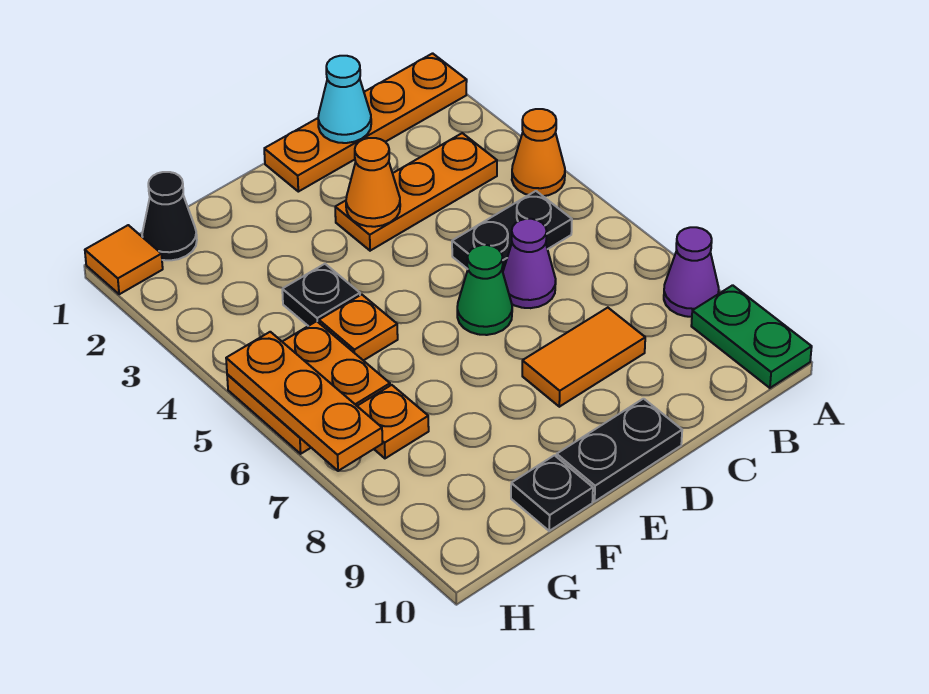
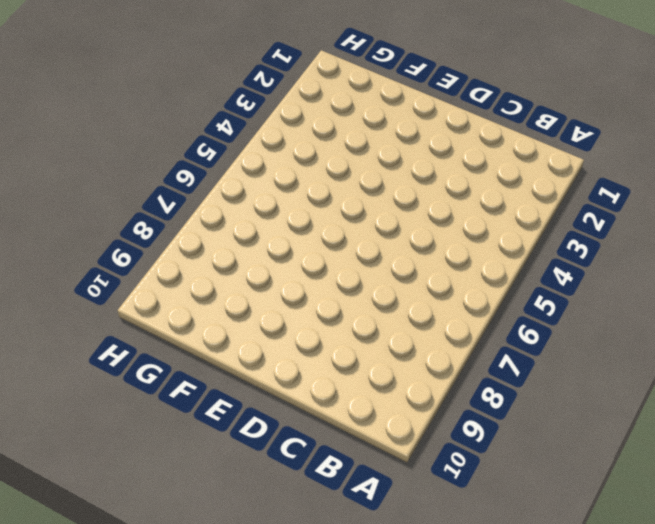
none -> orange plate A1:D1 level 1
none -> orange cone A4 level 1
none -> purple cone A8 level 1

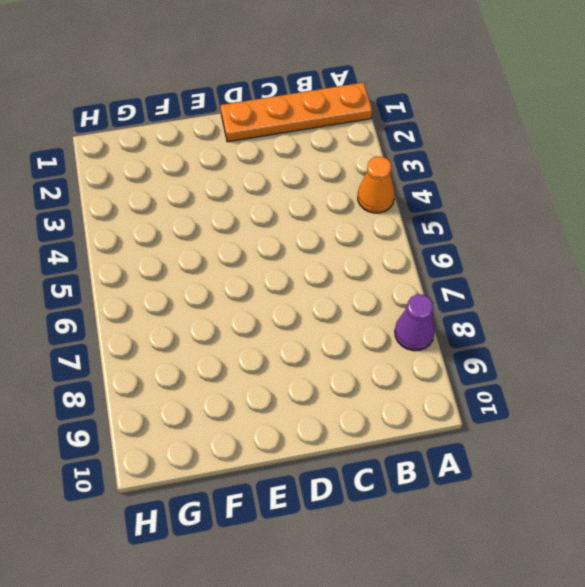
none -> green plate A9:A10 level 1
none -> orange plate B3:D3 level 1
none -> black plate B5:C5 level 1

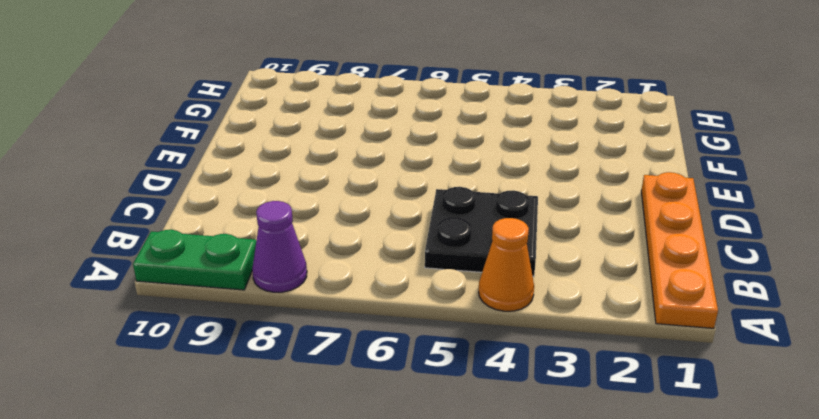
black plate B4:C5 level 1 -> black plate B5:C5 level 1
none -> orange plate B3:D3 level 1
none -> purple cone C6 level 1
none -> orange tile C8:D8 level 1

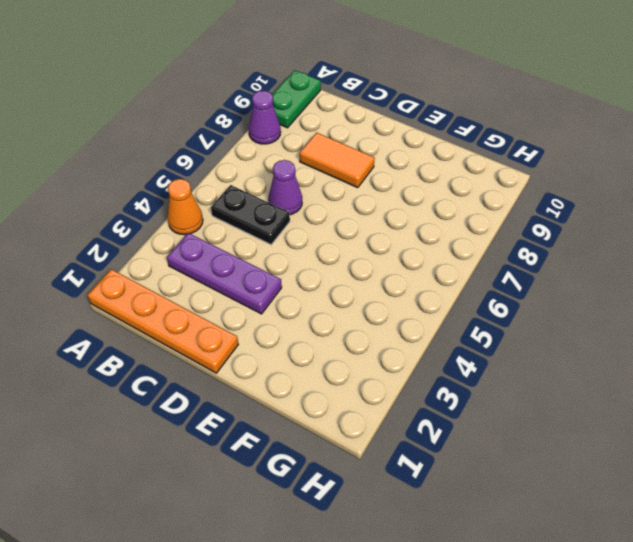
purple plate B3:D3 level 1 -> orange plate B3:D3 level 1
none -> green cone D6 level 1
none -> black plate D10:E10 level 1
none -> black plate F4 level 1

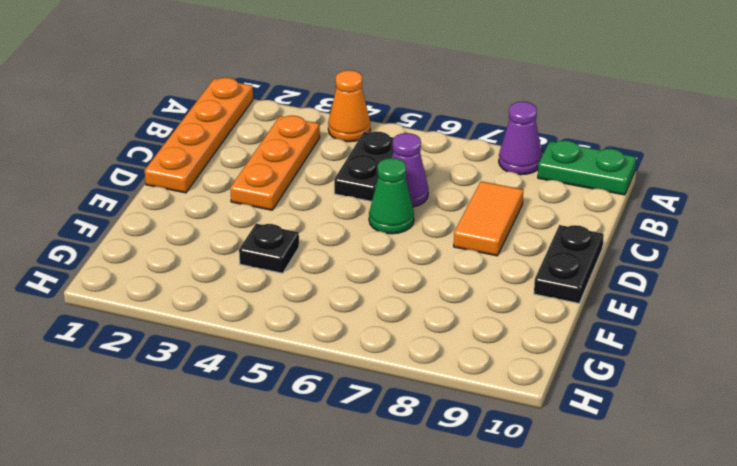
none -> orange plate F5 level 1
none -> black plate F10 level 1
none -> black cone G1 level 1

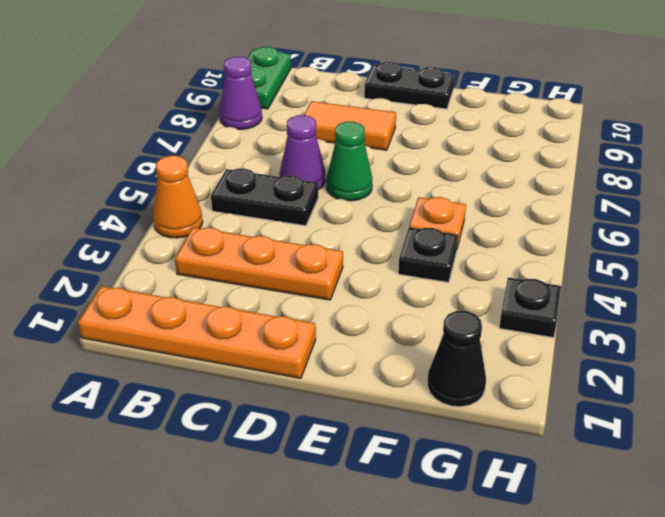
black plate H3 level 1 -> black plate F10 level 1
none -> orange plate G5:H6 level 1
none -> orange plate G7 level 1
none -> orange tile H1 level 1

